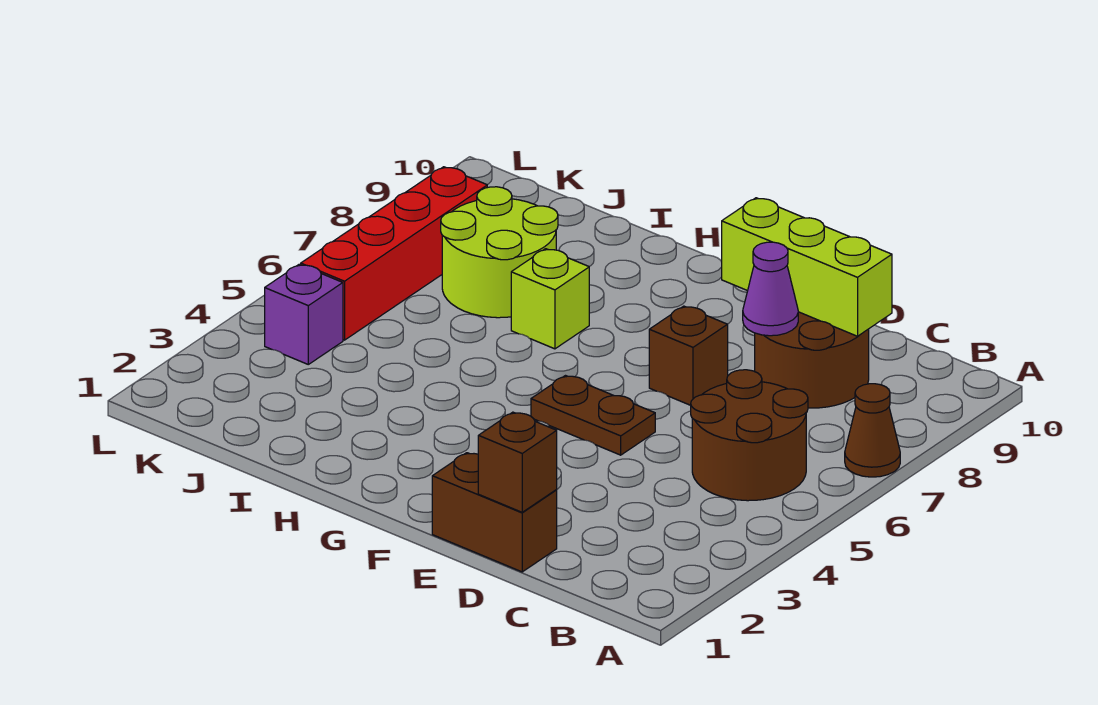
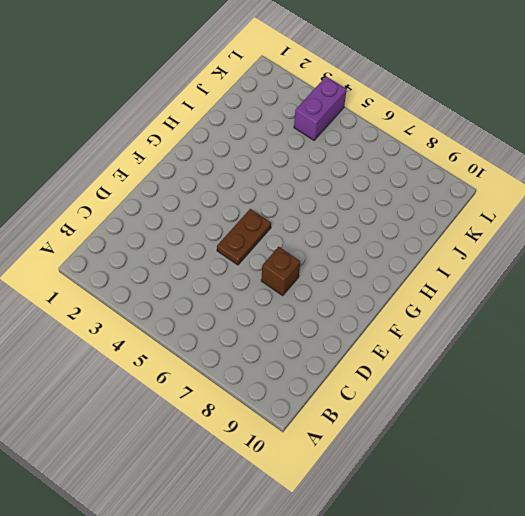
purple brick K4:L4 level 1 -> purple brick K4 level 1
none -> brown cone A7 level 1
none -> brown round brick B5:C6 level 1
none -> brown round brick C8:D9 level 1

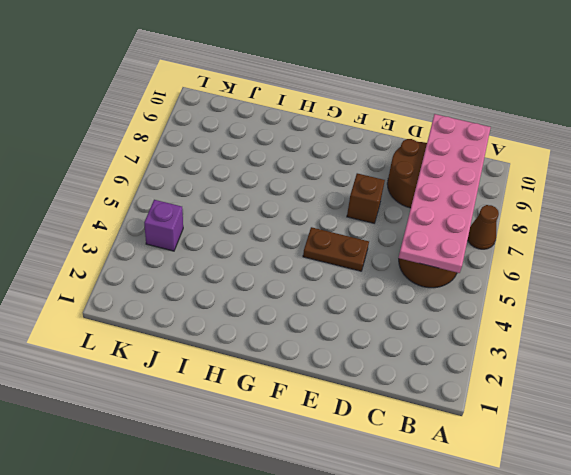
pink plate B5:C10 level 2 -> lime brick C9:E9 level 2
none -> brown brick D1:E1 level 1
none -> lime brick H7 level 1
none -> lime round brick I7:J8 level 1

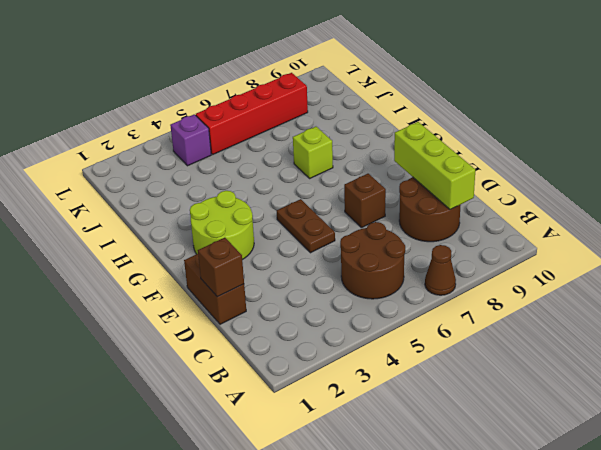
lime round brick F2:G3 level 1 -> lime round brick I7:J8 level 1
none -> purple cone D8 level 2

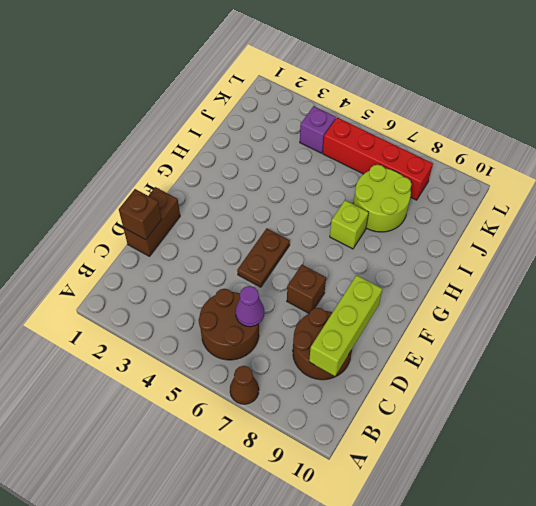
purple cone C6 level 2 -> purple cone D8 level 2

